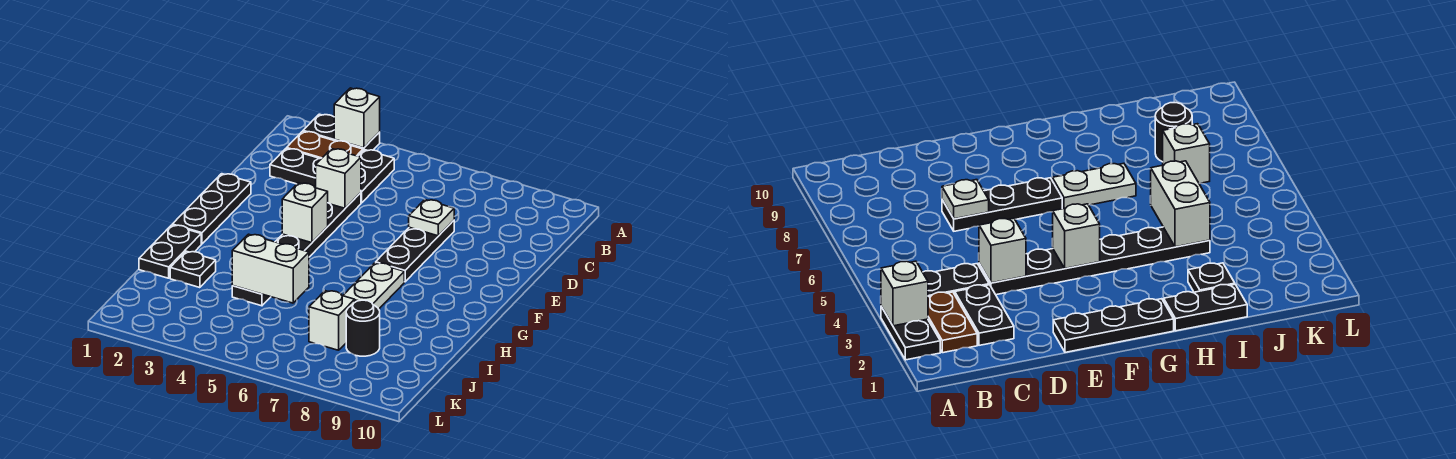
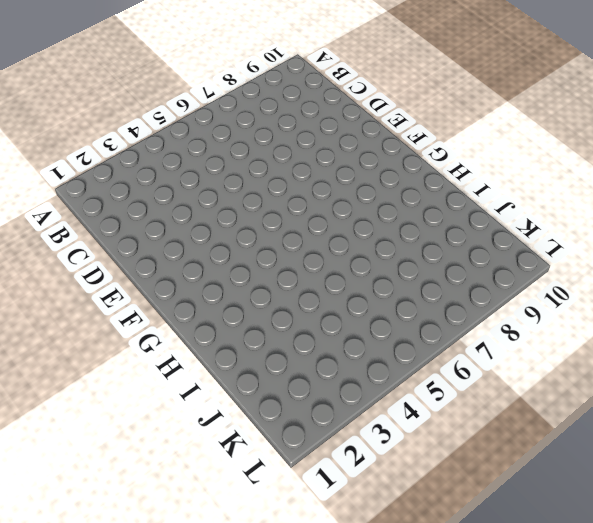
none -> black plate A2:A3 level 1
none -> brown plate B2:B3 level 1
none -> black plate B4:C4 level 1

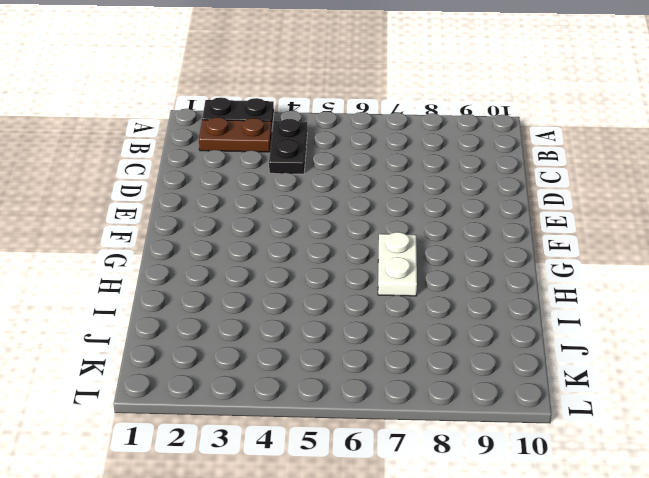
none -> black plate C2:C3 level 1
none -> black plate D4:I4 level 1
none -> black plate D7:F7 level 1

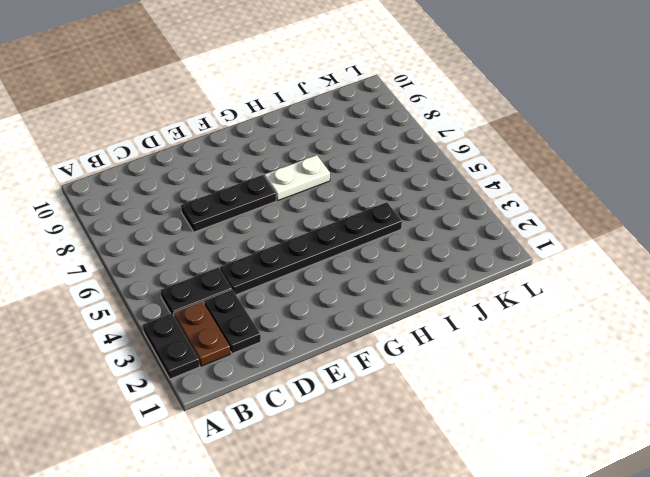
none -> black plate E1:G1 level 1
none -> black plate H1:I1 level 1
none -> black plate I2 level 1

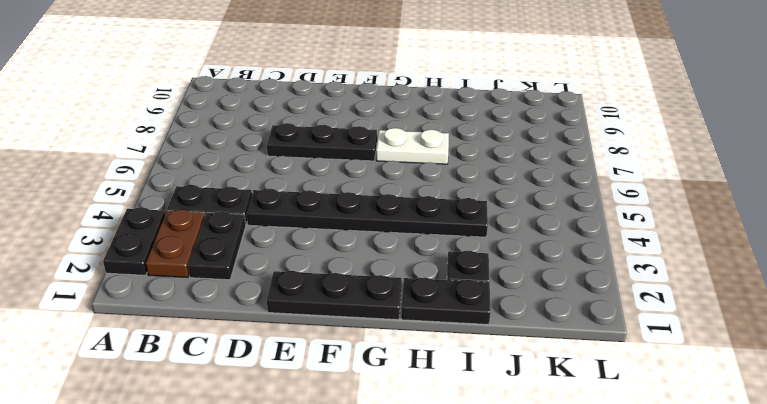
none -> white brick J7 level 1
none -> black round brick J8 level 1
none -> white brick A3 level 2

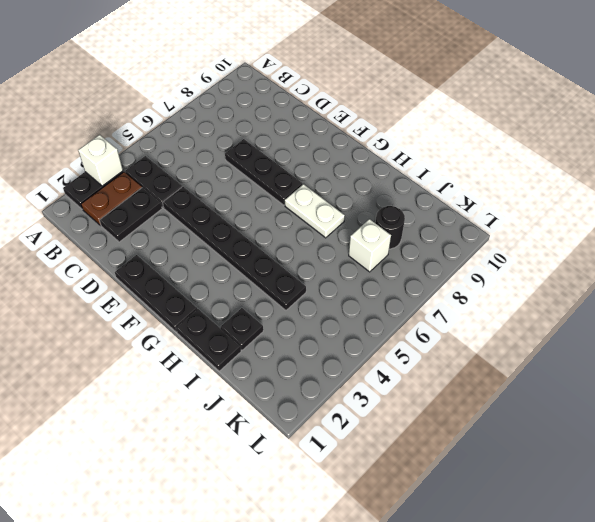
none -> white brick D4 level 2
none -> white plate D7 level 2
none -> white brick F4 level 2

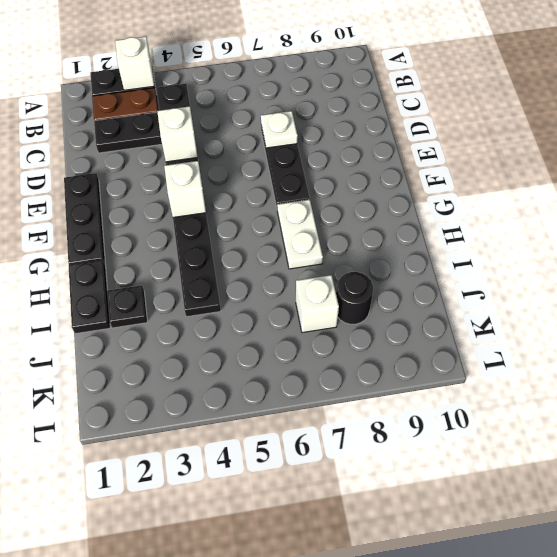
none -> white brick I4:I5 level 2

